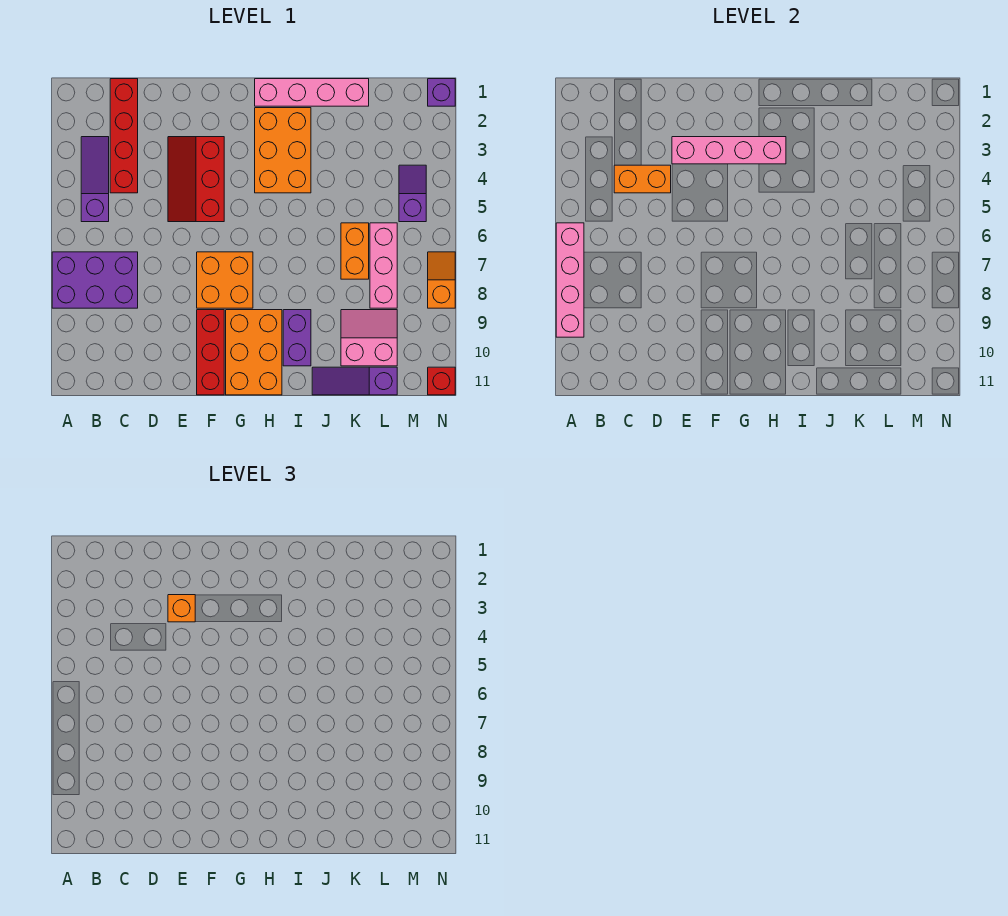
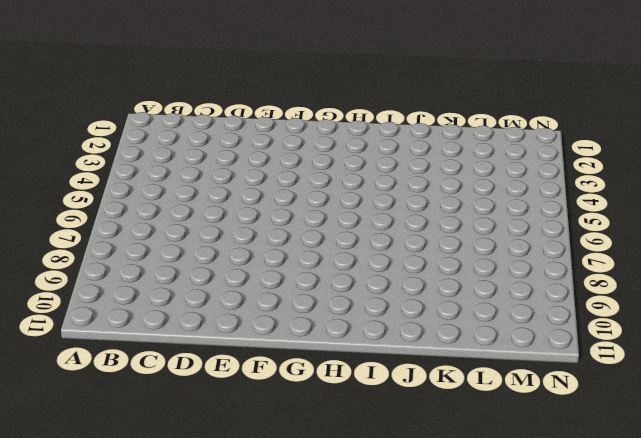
none -> purple brick A7:C8 level 1
none -> purple slope B3:B5 level 1 top 5
none -> red brick C1:C4 level 1

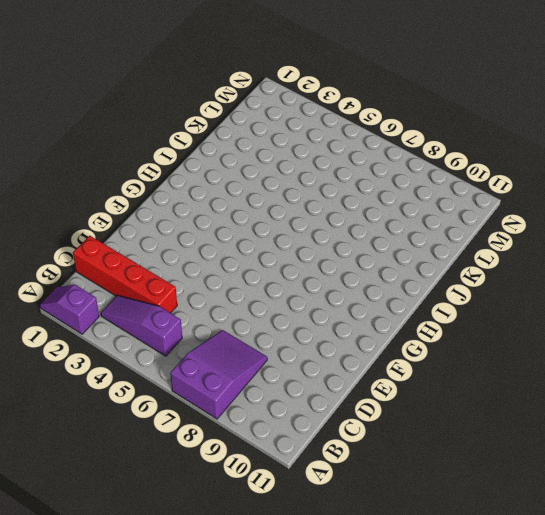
purple slope A1:A2 level 1 top 2 -> purple slope M4:M5 level 1 top 5
purple slope A7:C8 level 1 top A -> purple brick A7:C8 level 1
none -> red slope E3:F5 level 1 top F
none -> orange brick F7:G8 level 1
none -> red brick F9:F11 level 1

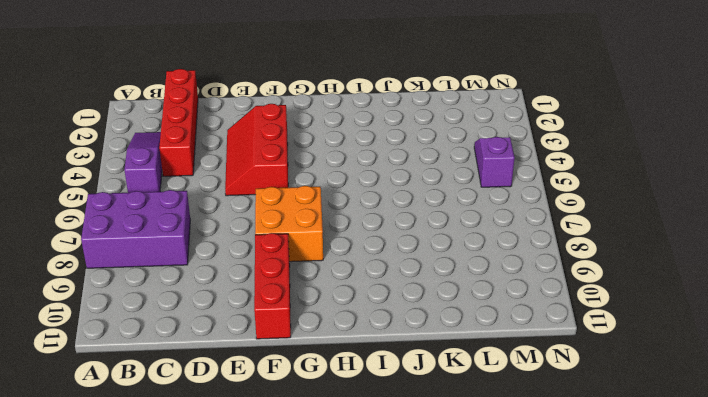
none -> orange brick G9:H11 level 1
none -> pink brick H1:K1 level 1
none -> orange brick H2:I4 level 1

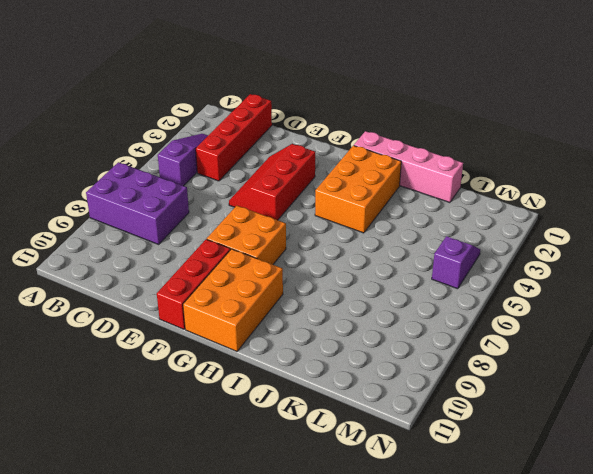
none -> purple brick I9:I10 level 1
none -> purple slope J11:L11 level 1 top L
none -> orange brick K6:K7 level 1

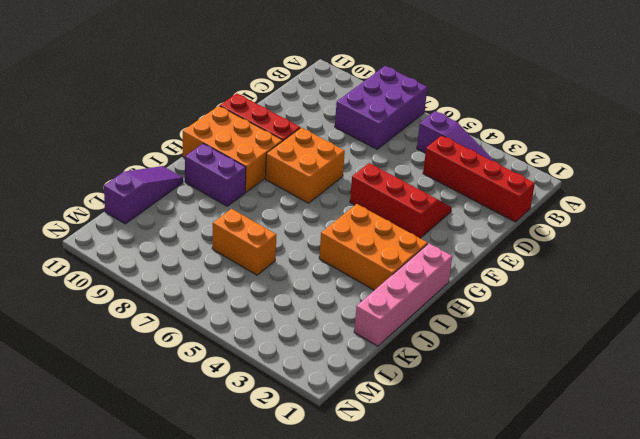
none -> pink slope K9:L10 level 1 top 10
none -> pink brick L6:L8 level 1
none -> purple slope M4:M5 level 1 top 5

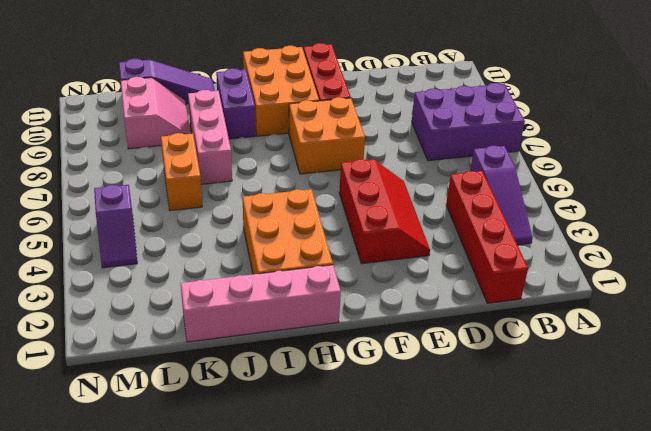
pink brick J7:J9 level 1 -> pink brick L6:L8 level 1
pink slope K9:L10 level 1 top L -> pink slope K9:L10 level 1 top 10
none -> purple brick N1 level 1
none -> orange slope N7:N8 level 1 top 8
none -> red brick N11 level 1

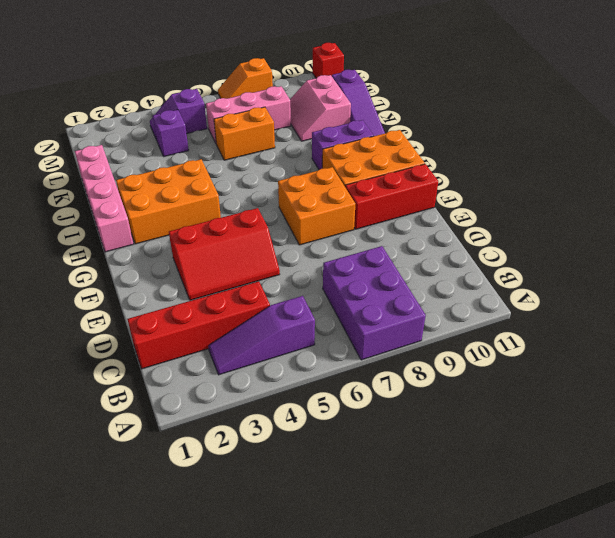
purple brick L4 level 1 -> purple brick N1 level 1
none -> pink brick A6:A9 level 2
none -> orange brick C4:D4 level 2
none -> pink brick E3:H3 level 2

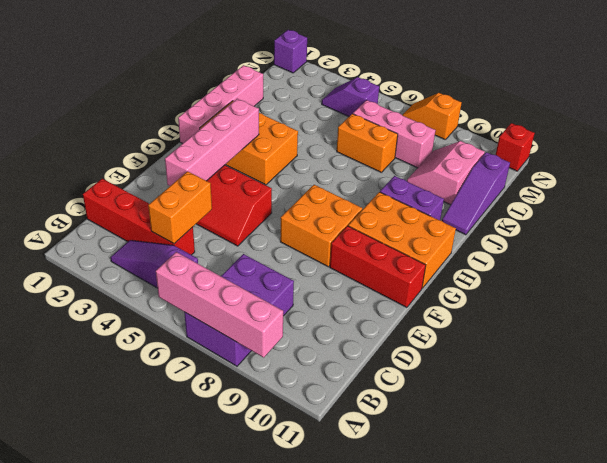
none -> orange brick E3 level 3

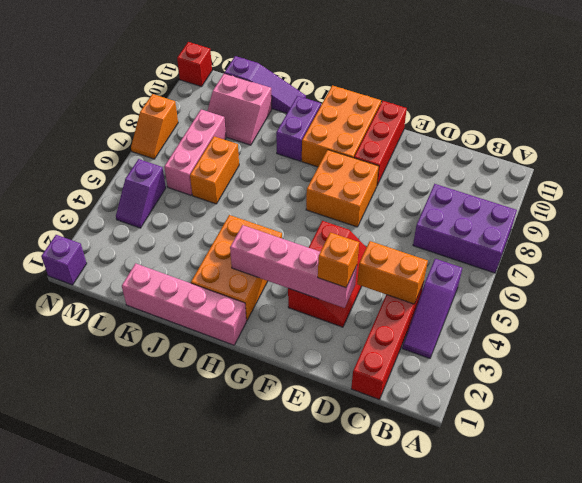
none -> pink brick A6:A9 level 2

